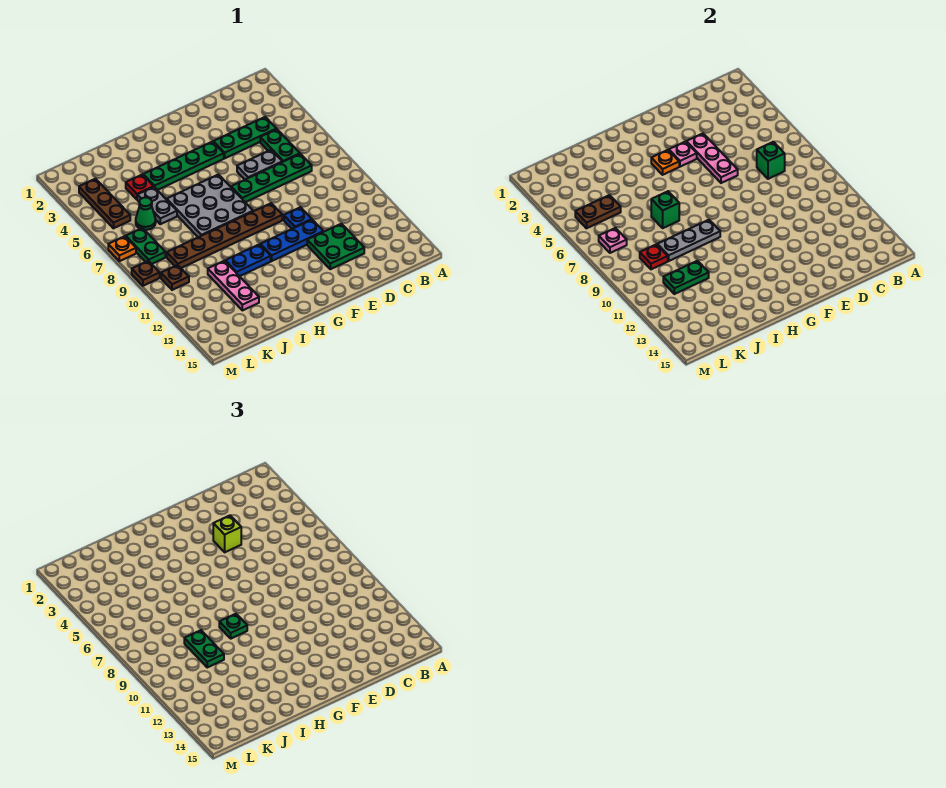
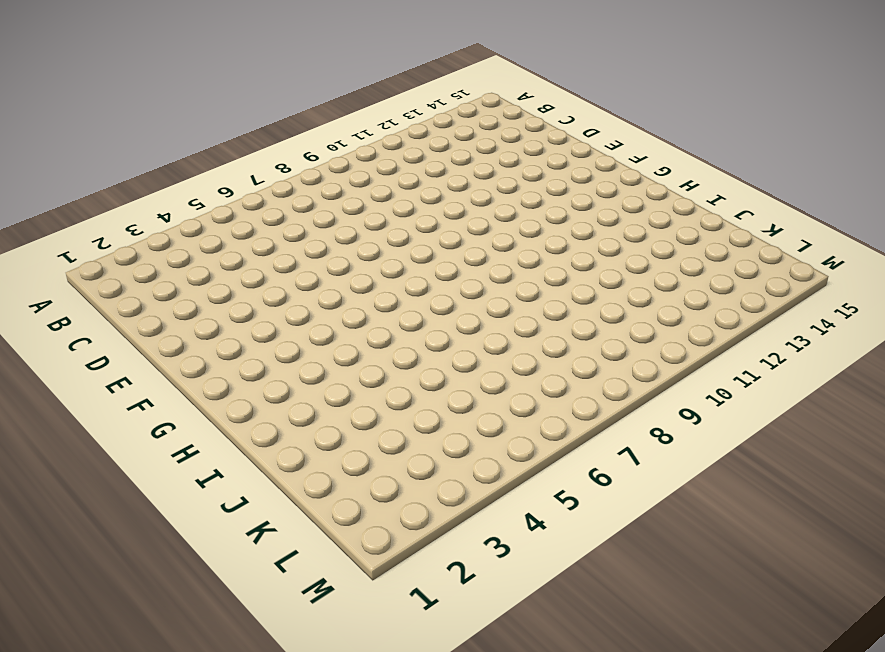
none -> green plate C4:E4 level 1
none -> green plate C5:C6 level 1
none -> green plate C7:F7 level 1
none -> grey plate D6:E6 level 1

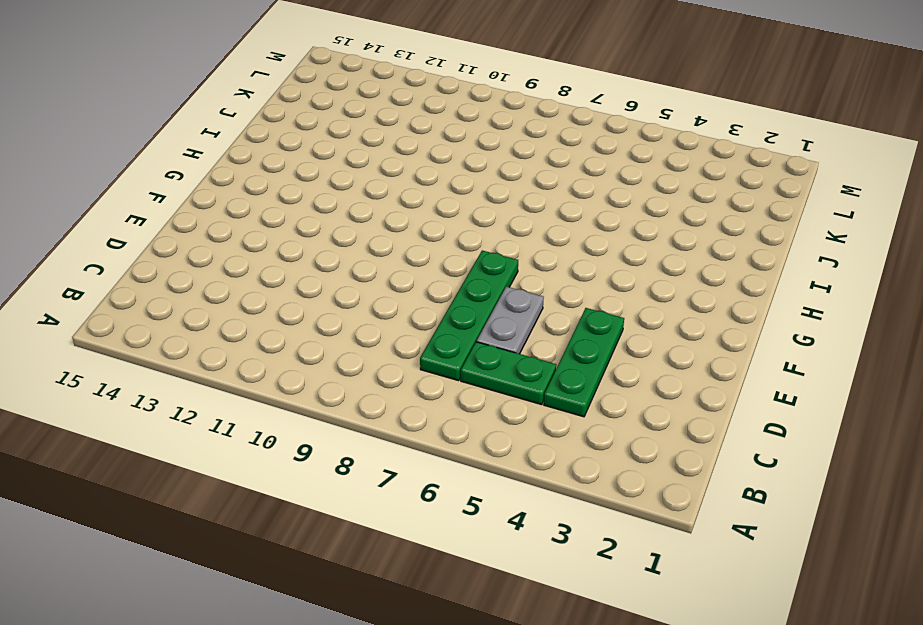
none -> green plate D12:E13 level 1
none -> blue plate E10 level 1
none -> blue plate E11:G11 level 1
none -> green plate F4:I4 level 1

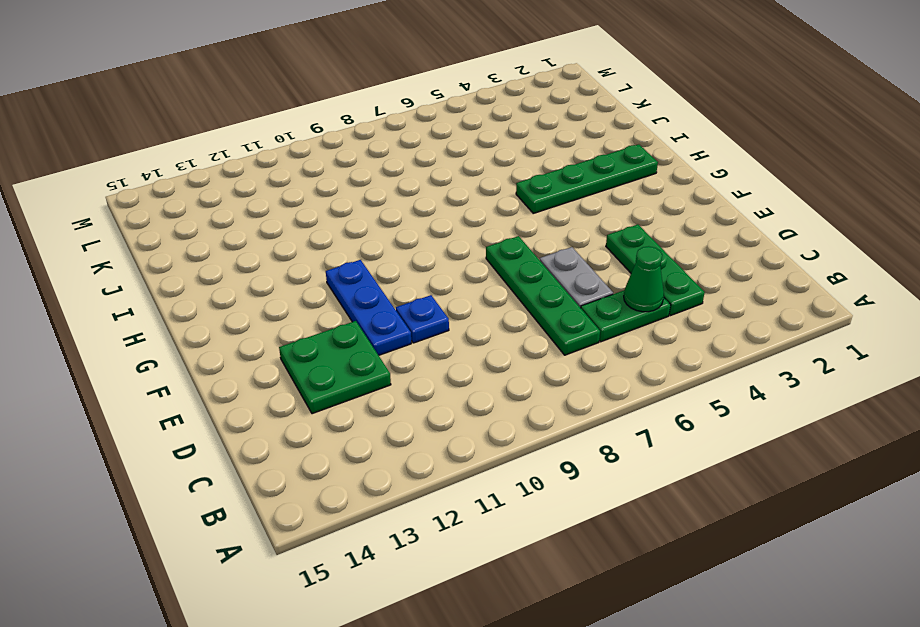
green cone C5 level 2 -> green cone K6 level 1
green plate H2:H5 level 1 -> green plate F4:I4 level 1
none -> brown plate F9:K9 level 1
none -> grey plate G6:I8 level 1
none -> blue plate H11:I11 level 1
none -> red plate J4 level 1

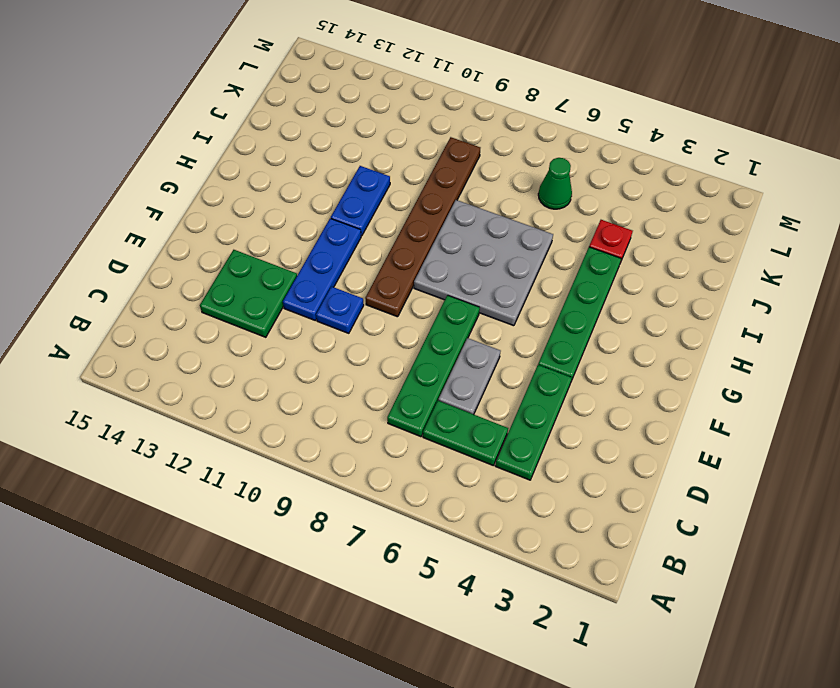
none -> grey plate J5:J6 level 1
none -> pink plate J11:J13 level 1
none -> brown plate L3:L5 level 1
none -> green plate L7:L8 level 1

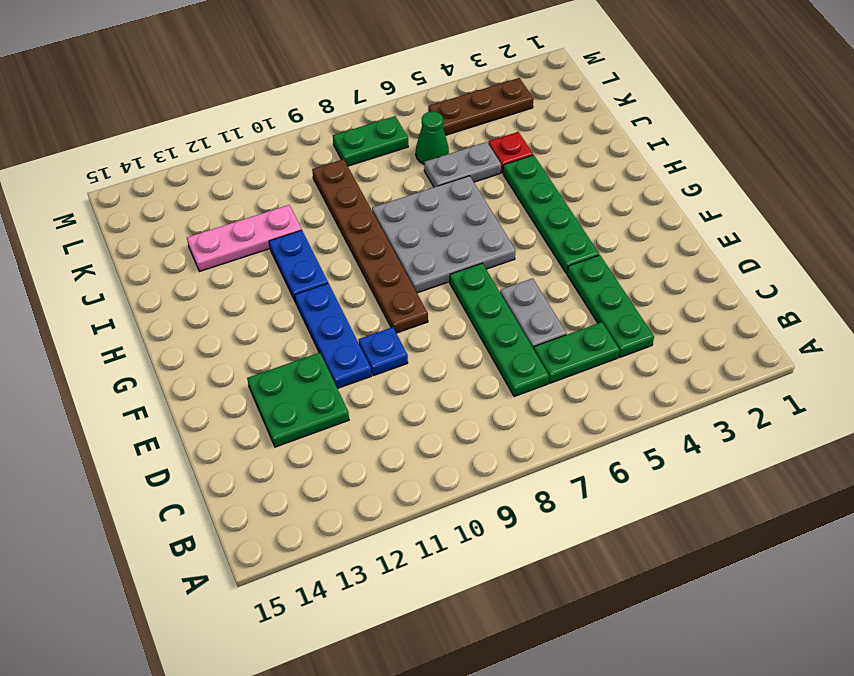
none -> brown plate L10 level 1
none -> orange plate M7 level 1
none -> brown plate M9 level 1
none -> green brick C7 level 2

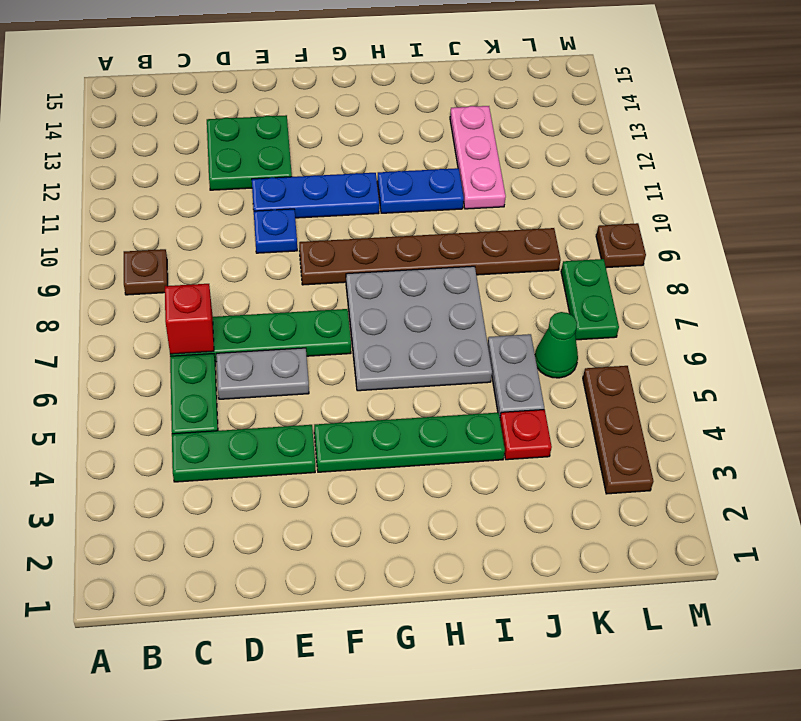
brown plate B9 level 1 -> brown plate L10 level 1
red brick C7 level 2 -> green brick C7 level 2
none -> orange plate M7 level 1
none -> pink plate E4:E6 level 2
none -> pink plate F4 level 2
none -> orange plate G4 level 2

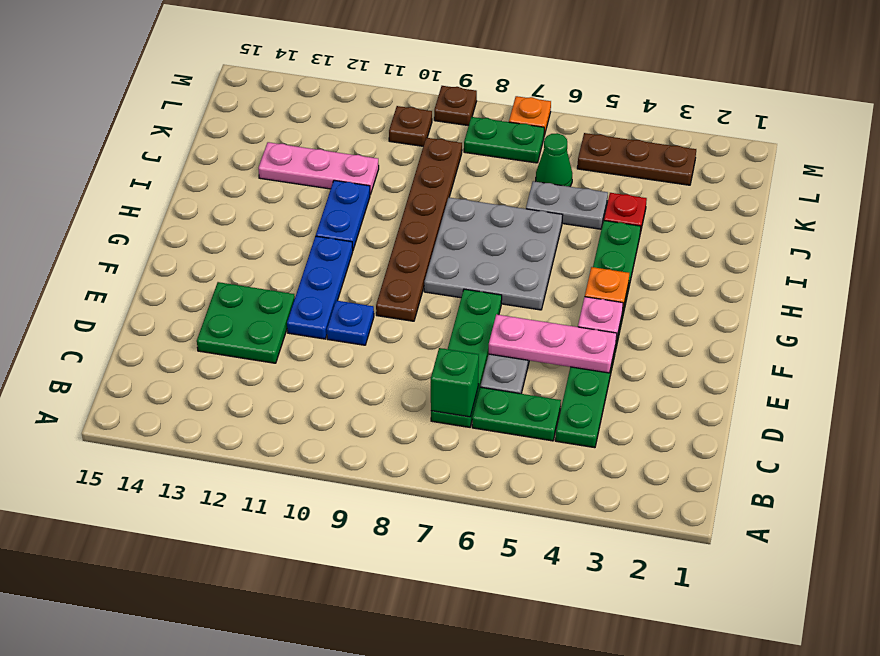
none -> grey plate H9:J9 level 2
none -> green brick I7 level 2
none -> green plate J11:K11 level 2
none -> brown plate K5:L5 level 2

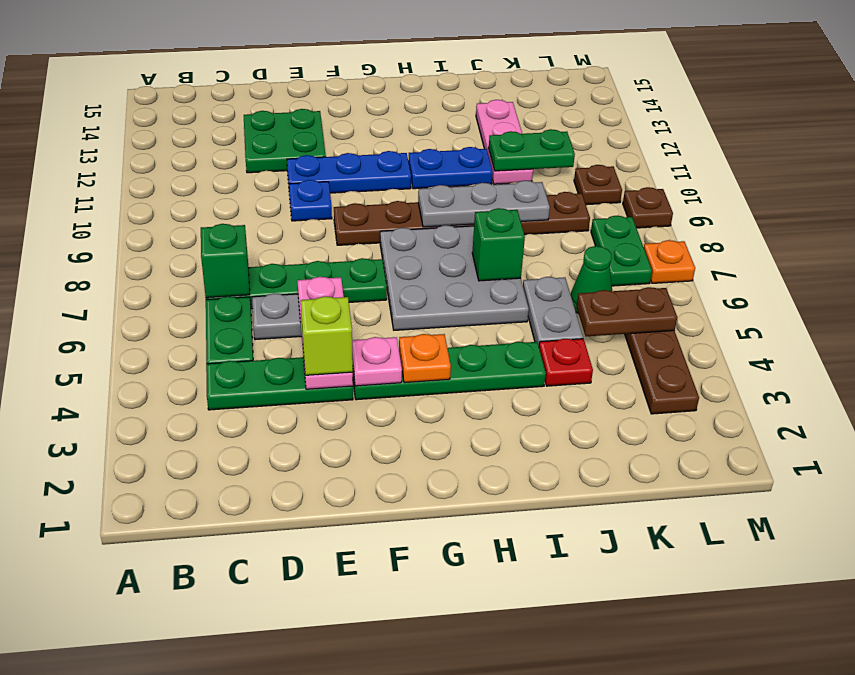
none -> red plate K9 level 2
none -> pink plate L7 level 2
none -> green plate H9 level 3
none -> green plate J9:J10 level 3

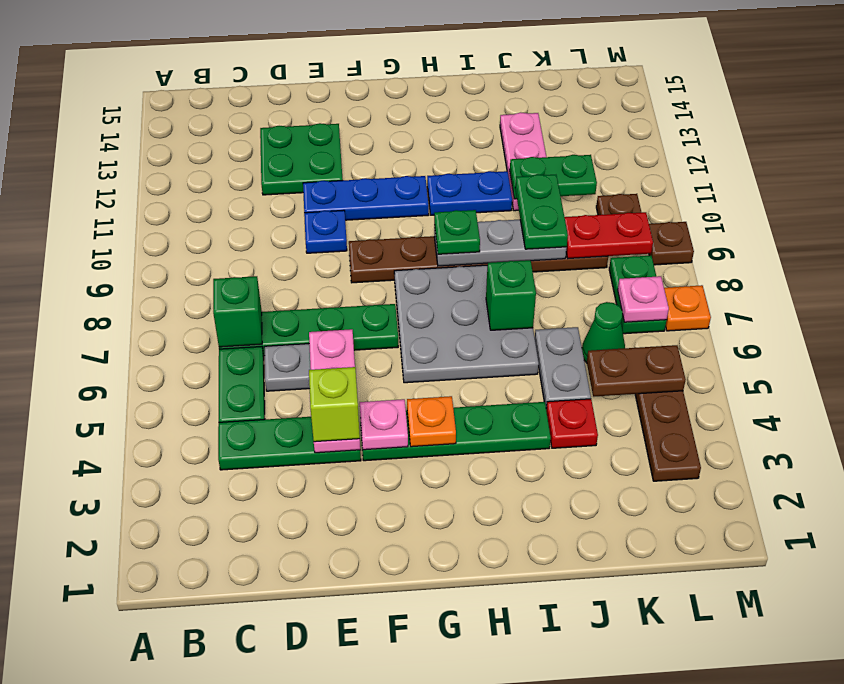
red plate K9:L9 level 2 -> red plate K9 level 2

